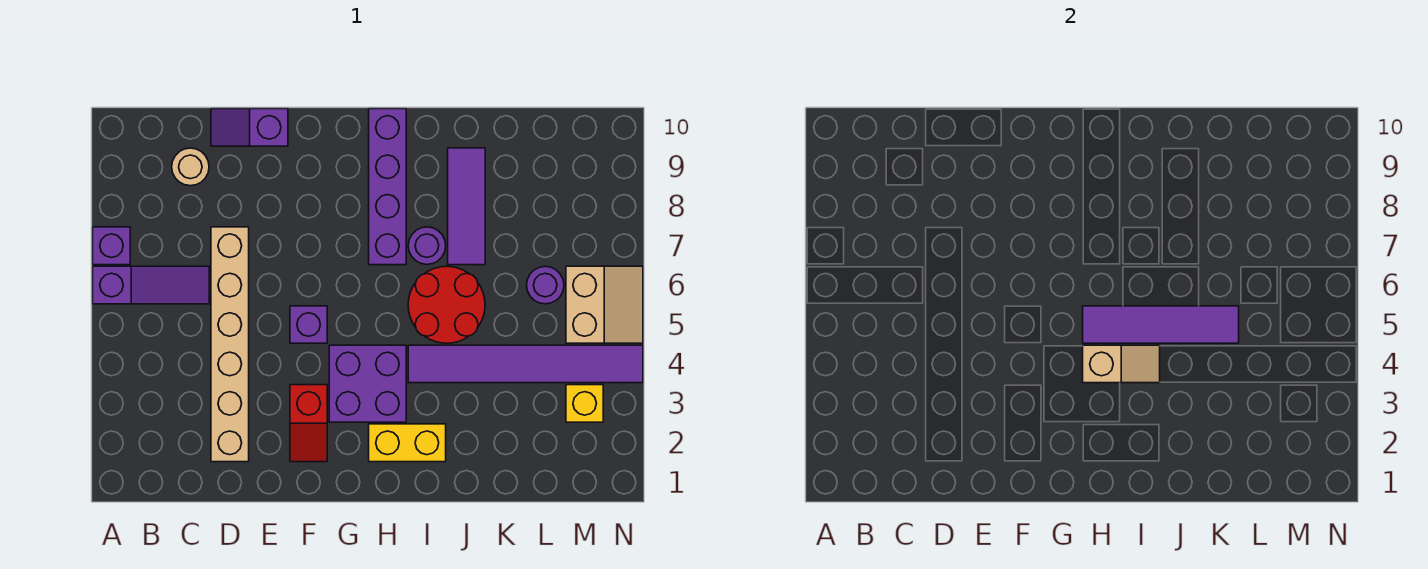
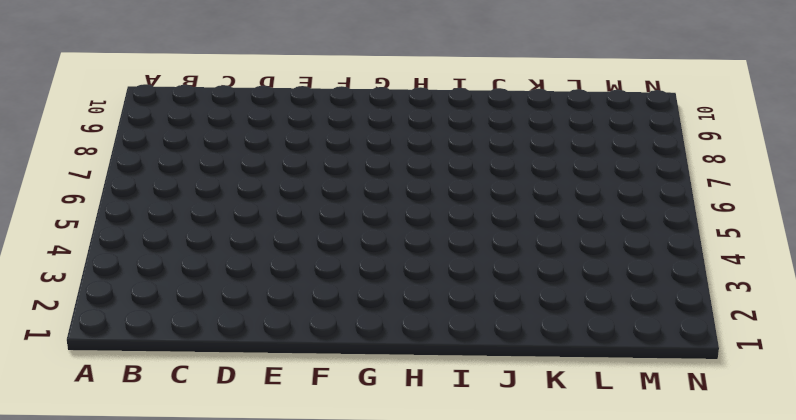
none -> purple slope A6:C6 level 1 top A
none -> purple brick A7 level 1
none -> tan round brick C9 level 1

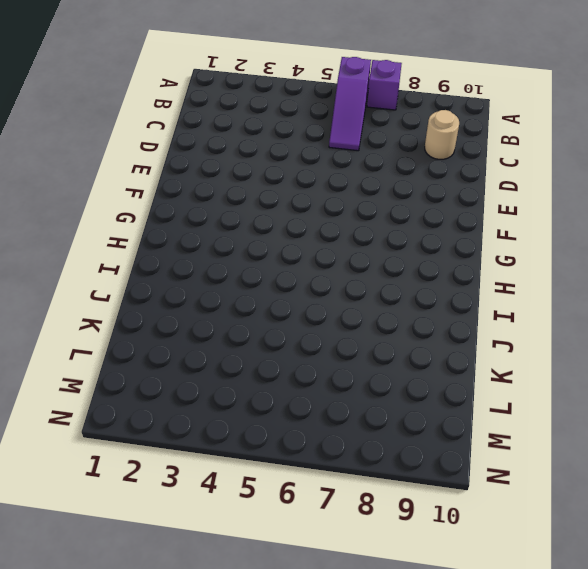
none -> tan brick D2:D7 level 1
none -> purple slope D10:E10 level 1 top E
none -> red slope F2:F3 level 1 top 3

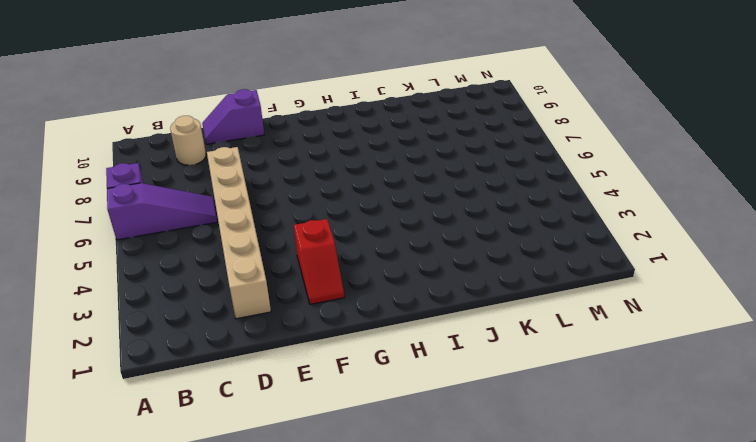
none -> purple brick F5 level 1
none -> purple brick G3:H4 level 1
none -> yellow brick H2:I2 level 1

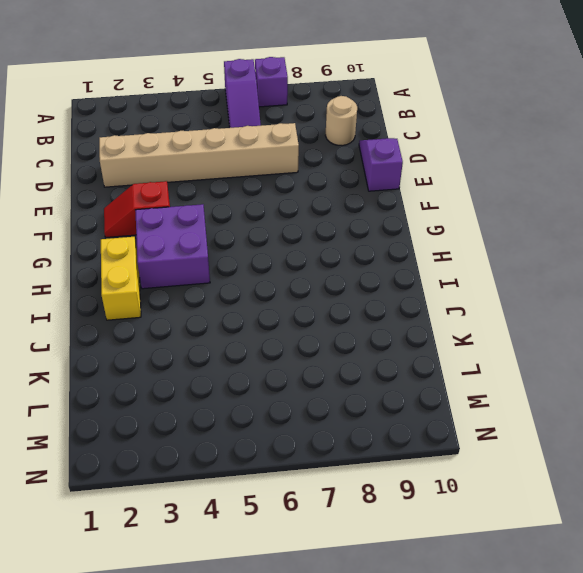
none -> purple brick F5 level 1
none -> purple brick H7:H10 level 1
none -> purple tile I4:N4 level 1

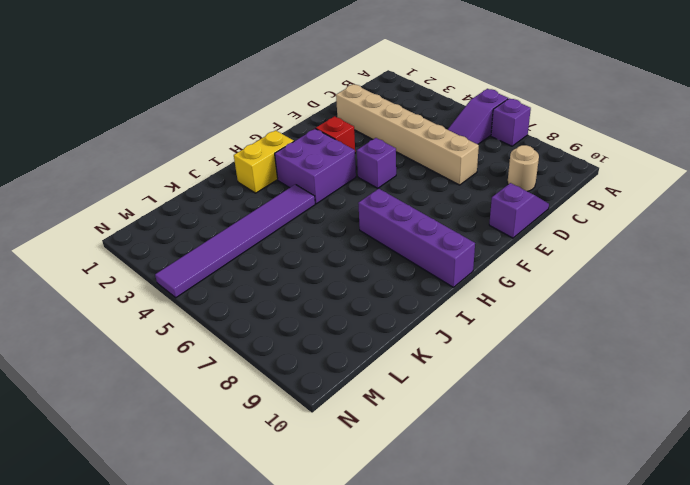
none -> red round brick I5:J6 level 1
none -> purple round brick I7 level 1
none -> purple tile J7:J9 level 1

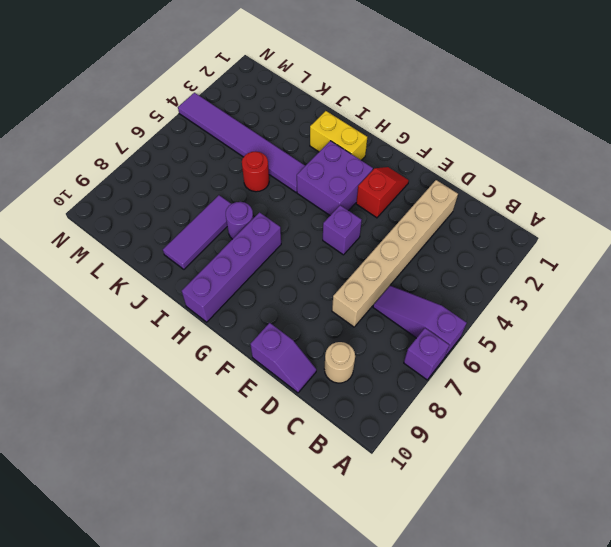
red round brick J5 level 1 -> red round brick I5:J6 level 1
none -> purple round brick L6 level 1
none -> yellow brick M3 level 1
none -> tan slope M5:N6 level 1 top M

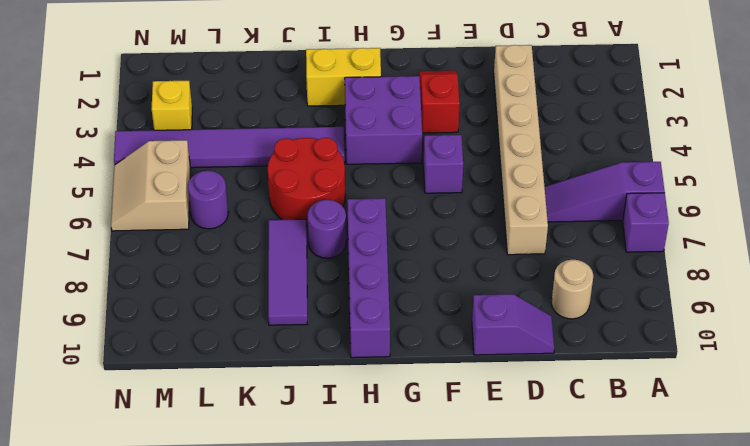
none -> tan slope H4:I4 level 2 top H
none -> purple tile H5:K5 level 2

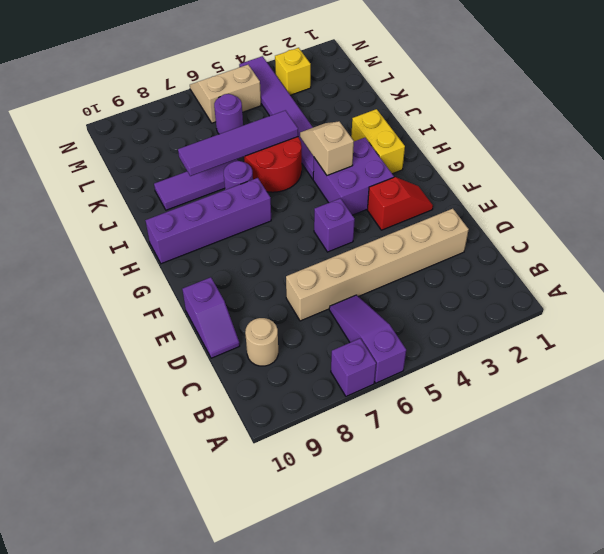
purple tile J5:J8 level 2 -> purple tile H5:K5 level 2

